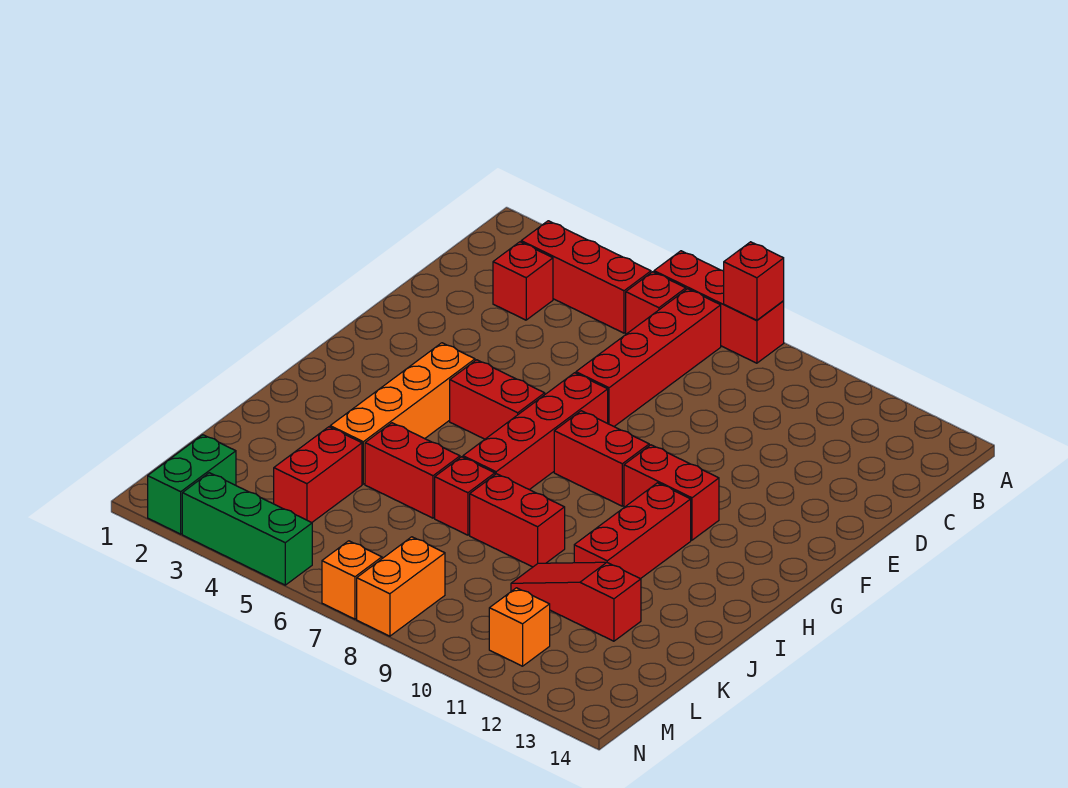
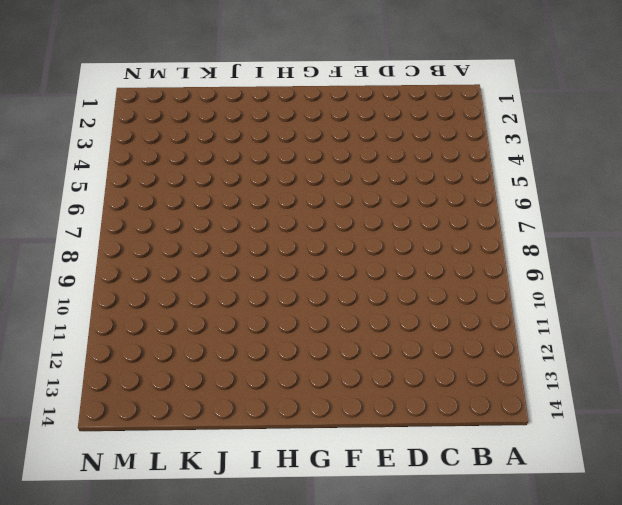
none -> red brick A6:A8 level 1
none -> red brick B3:B5 level 1
none -> red brick B6 level 1

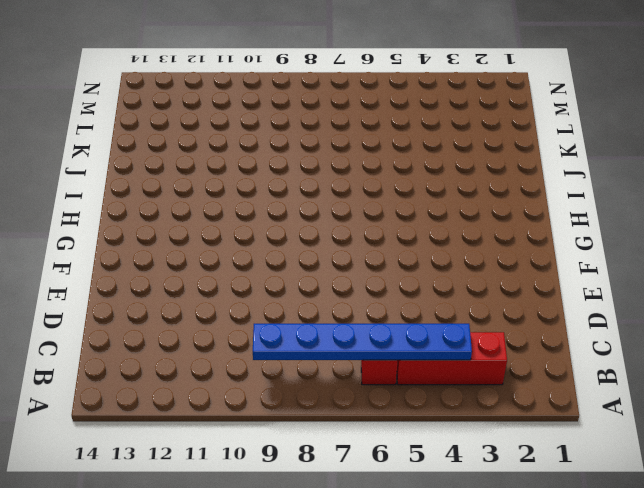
blue plate B4:B9 level 2 -> none
none -> red brick A6:A8 level 1
none -> red brick B7:E7 level 1
none -> red brick C3 level 1

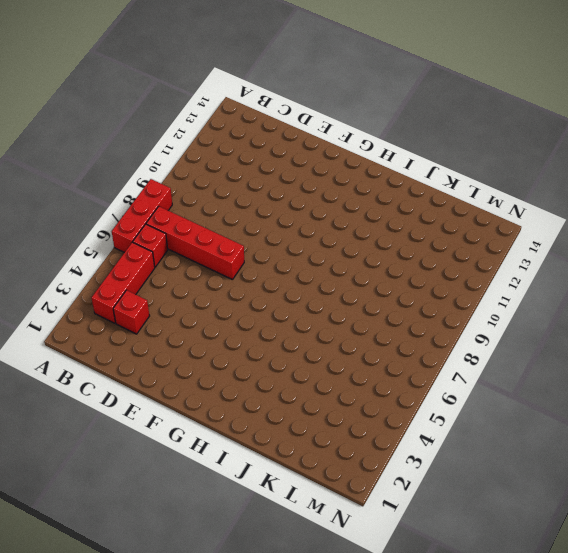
none -> red brick F7:I7 level 1
none -> orange brick G4:J4 level 1
none -> red brick G5:G6 level 1

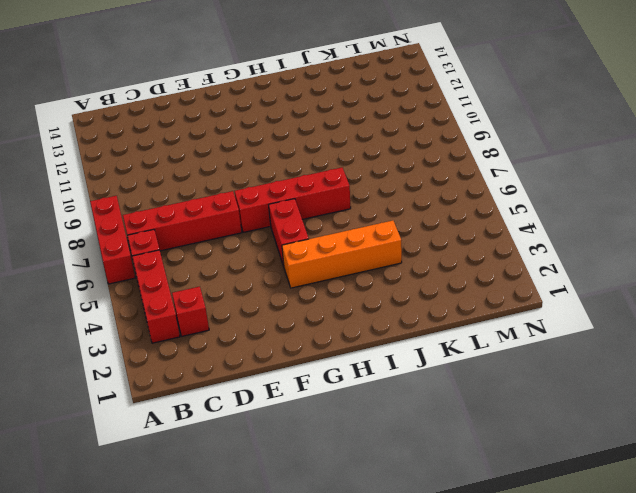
none -> red brick G8:G9 level 1
none -> red brick G10:G11 level 1
none -> red brick H11:J11 level 1

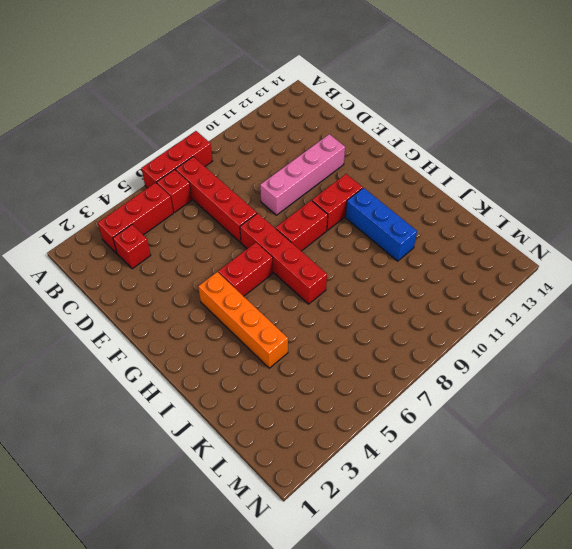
pink brick E9:E12 level 1 -> none
blue brick H11:J11 level 1 -> red brick H11:J11 level 1
none -> red brick J5:J6 level 1
none -> red brick J7 level 1
none -> red brick J8:J9 level 1

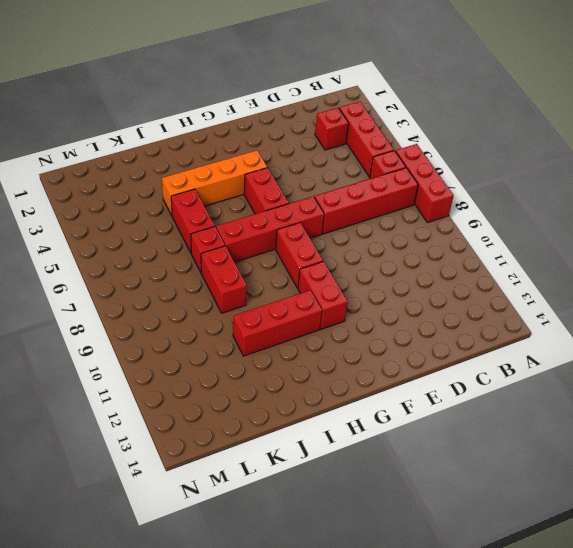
none -> red brick K4:L4 level 1
none -> red slope K10:K12 level 1 top 12
none -> green brick M2:N2 level 1

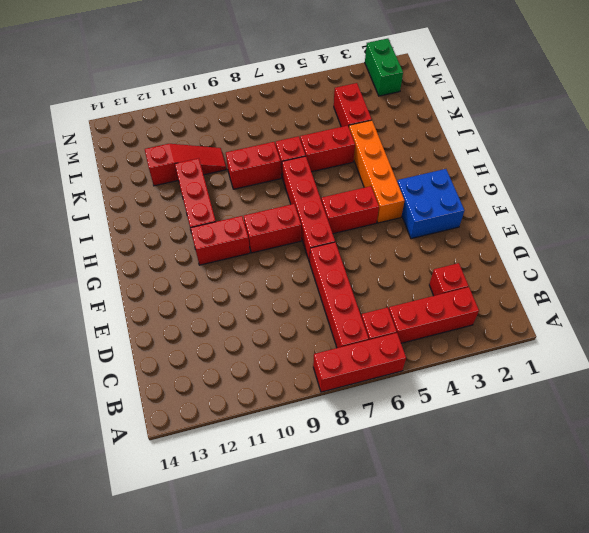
blue brick F2:G3 level 1 -> none
none -> orange brick M8:N8 level 1
none -> orange brick M11 level 1
none -> green brick N3:N5 level 1

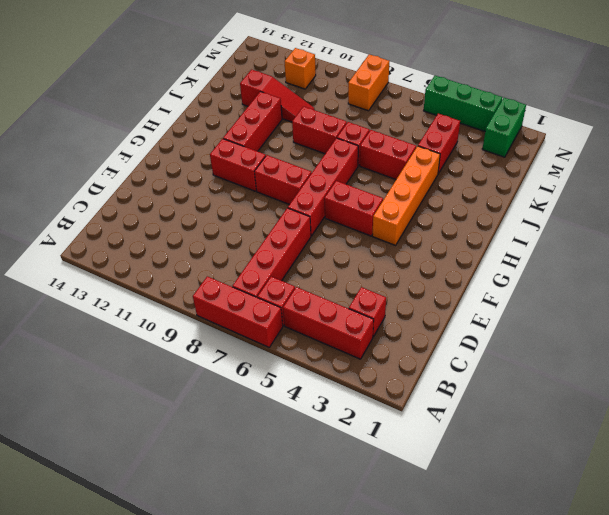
none -> orange brick N7 level 1
none -> red brick A8 level 2

